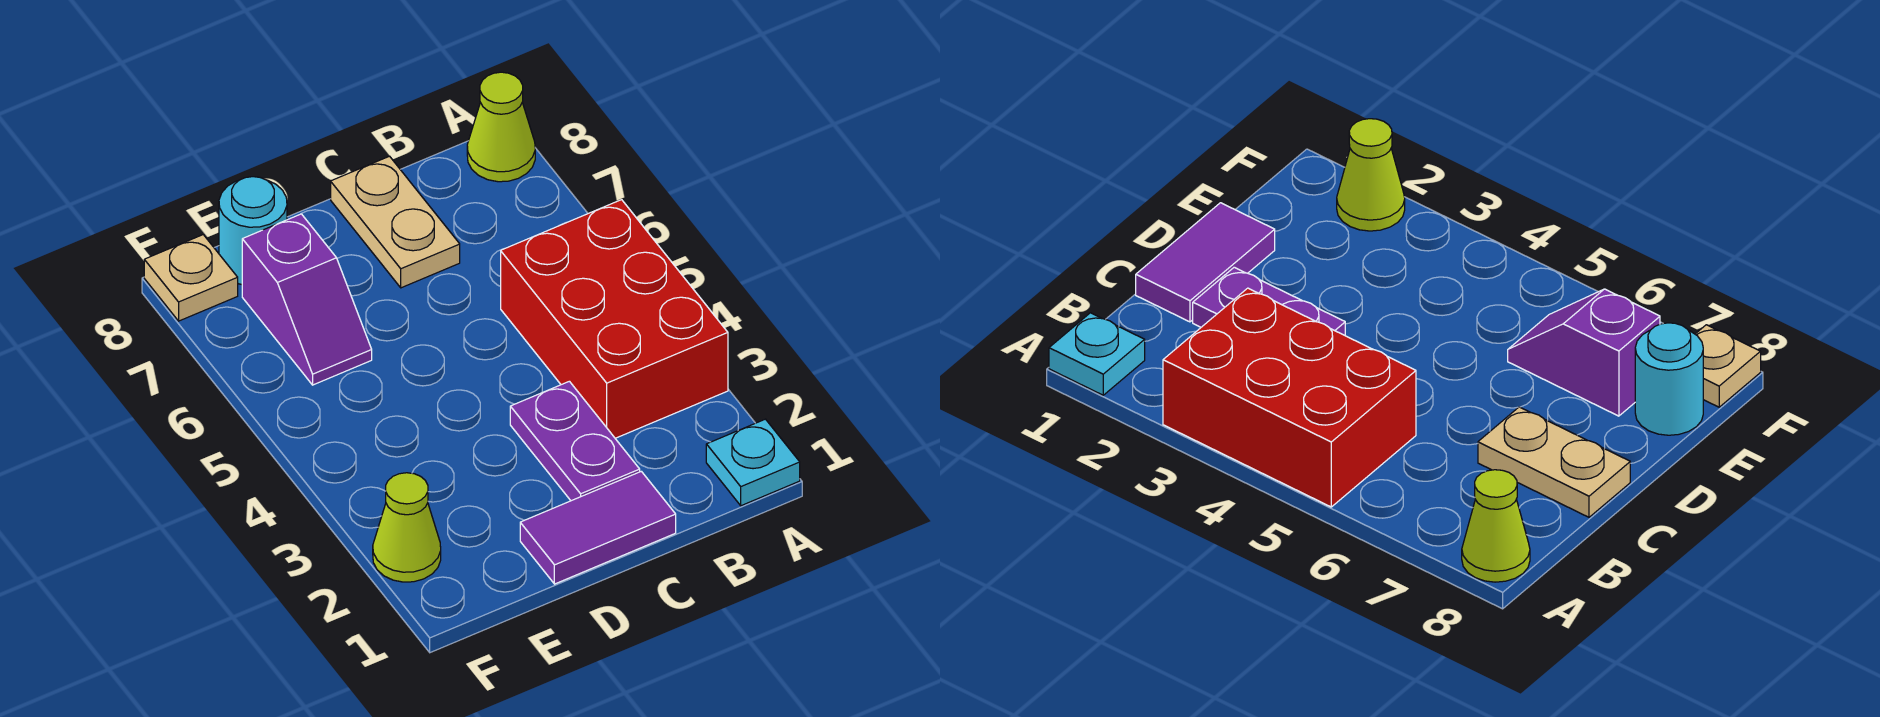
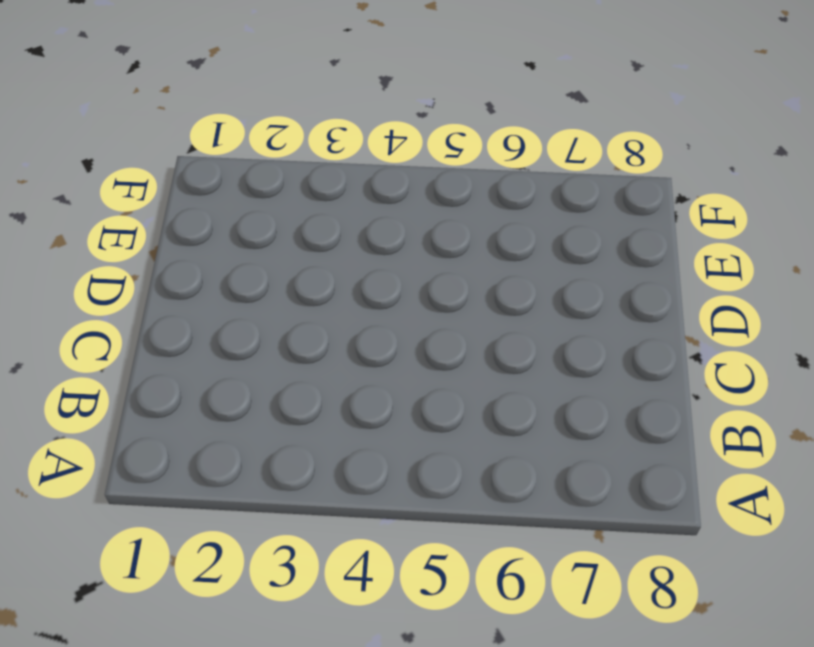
none -> cyan plate A1 level 1
none -> red brick A3:B5 level 1

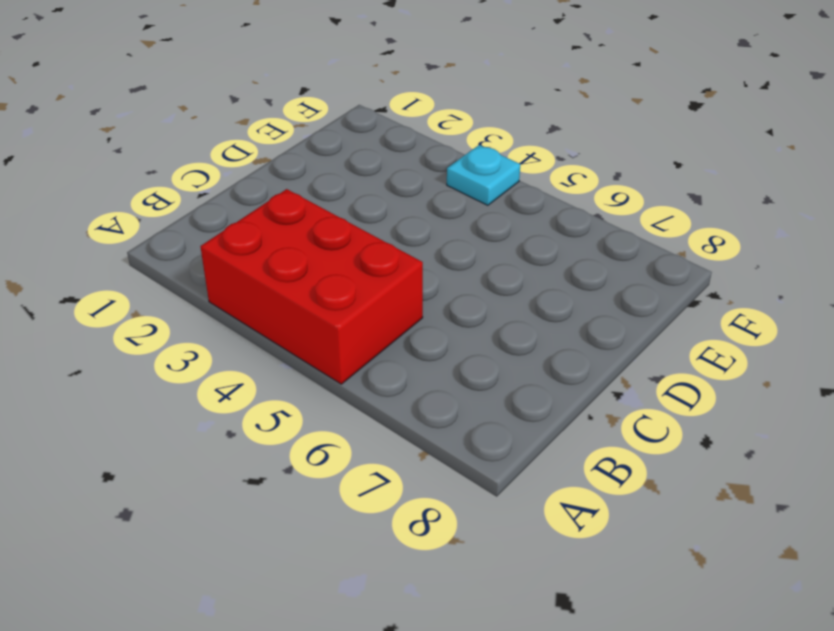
cyan plate F4 level 1 -> cyan plate A1 level 1
none -> lime cone A8 level 1
none -> purple tile C1:D1 level 1

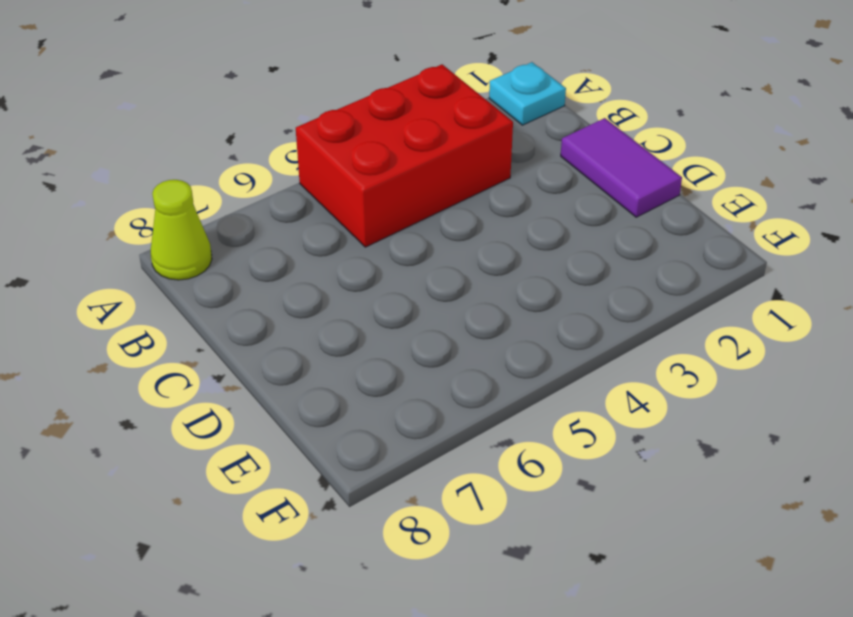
none -> purple plate C2:C3 level 1
none -> tan plate C7:C8 level 1

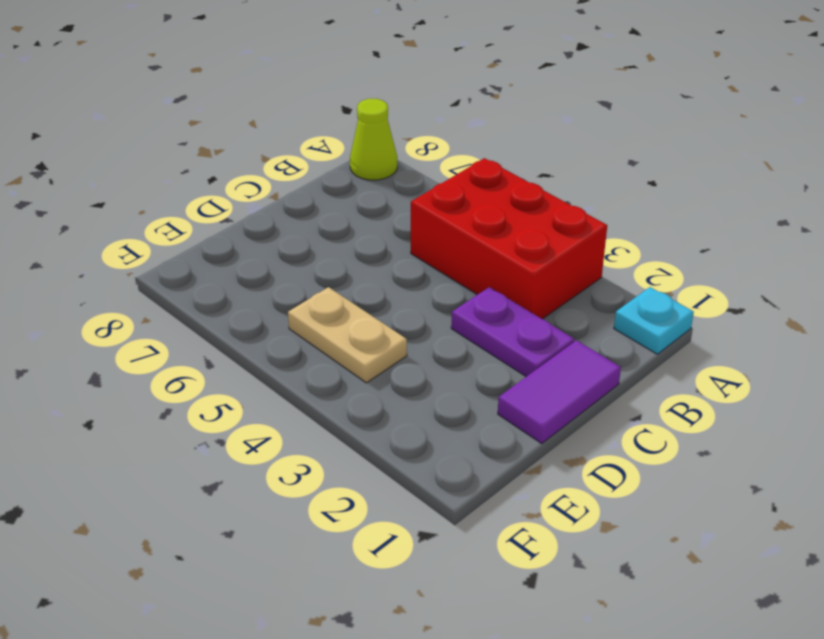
tan plate E4:E5 level 1 -> tan plate C7:C8 level 1
none -> purple slope E6:E7 level 1 top 7
none -> cyan round brick E8 level 1

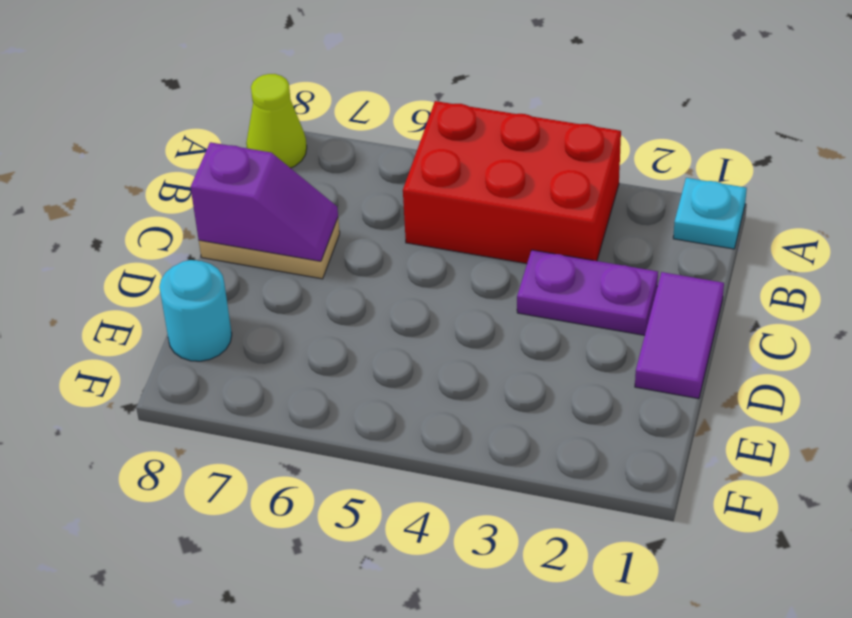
purple slope C7:C8 level 2 top 8 -> purple slope E6:E7 level 1 top 7
none -> lime cone F2 level 1
none -> tan plate F8 level 1

